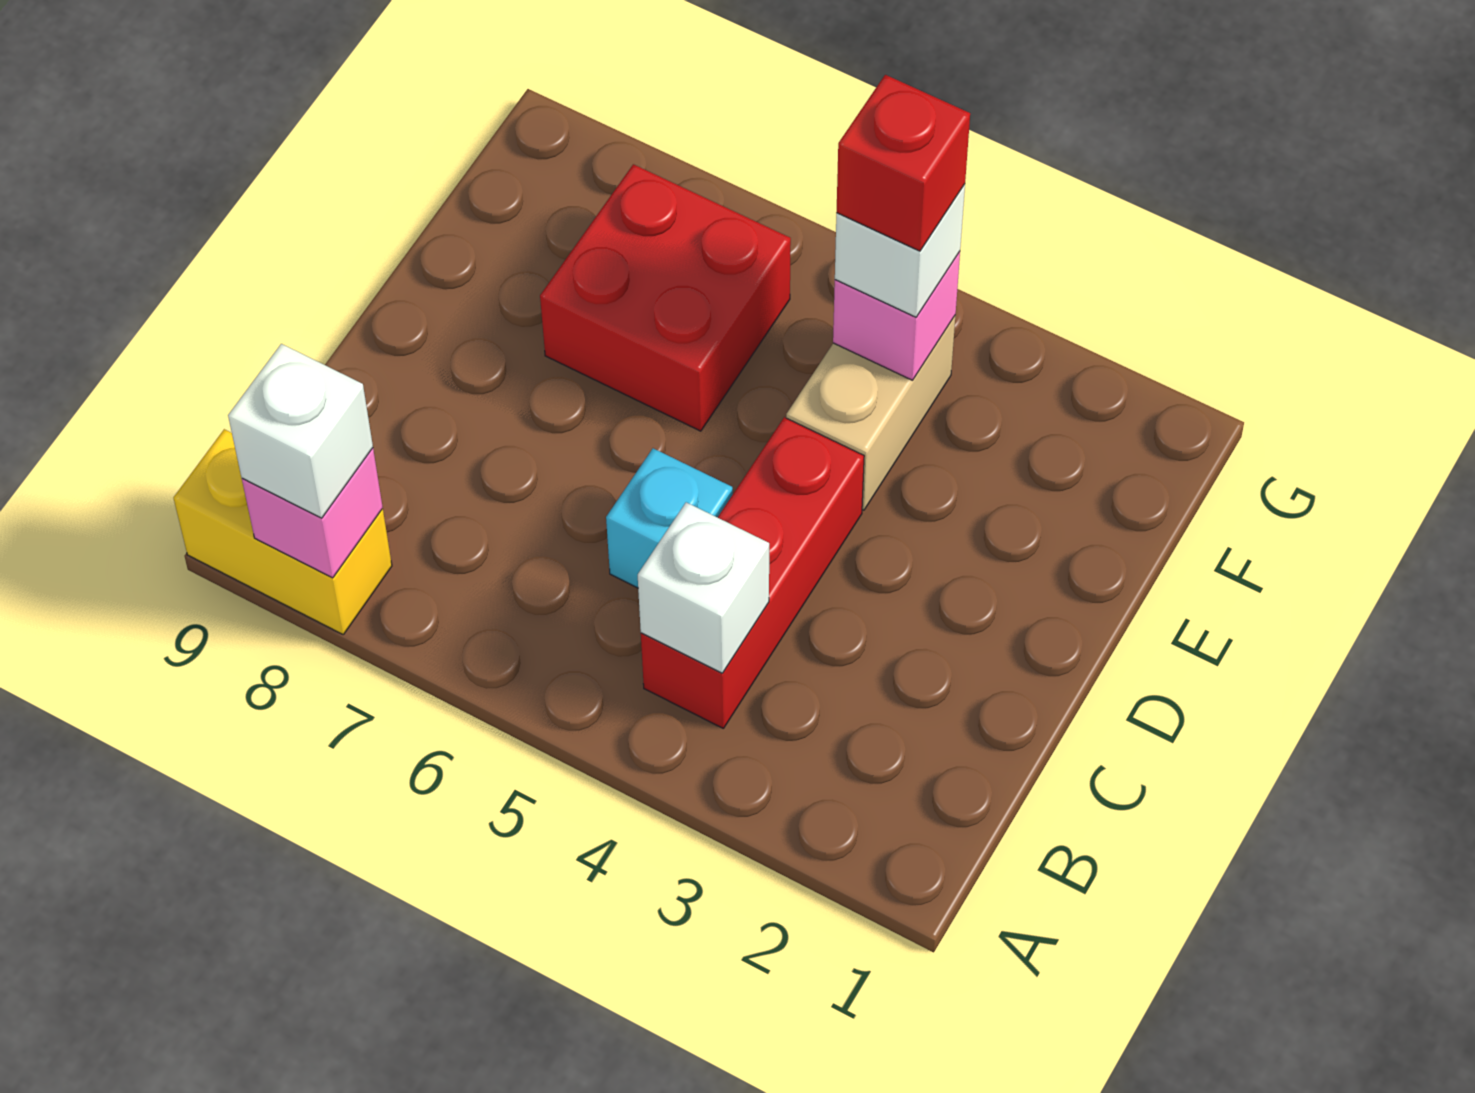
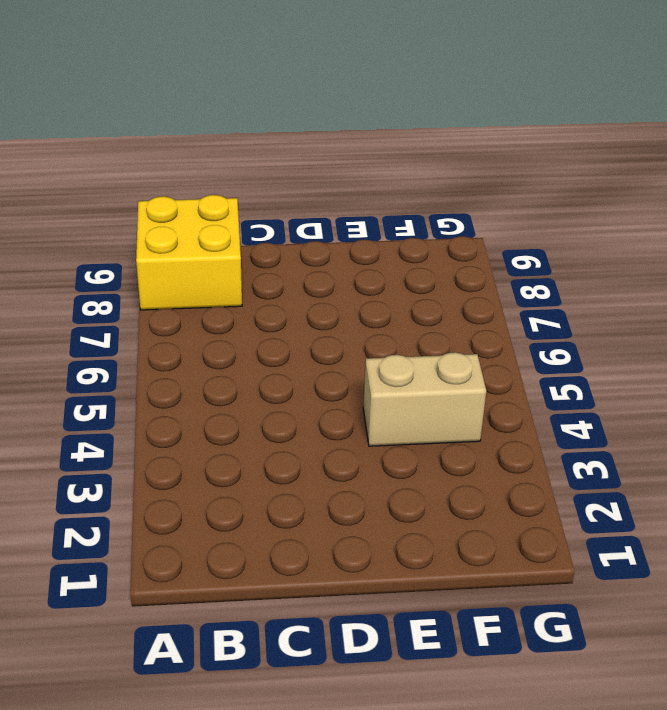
yellow brick A8:B9 level 1 -> yellow brick A8:A9 level 1
none -> red brick B4:D4 level 1
none -> cyan brick C5 level 1

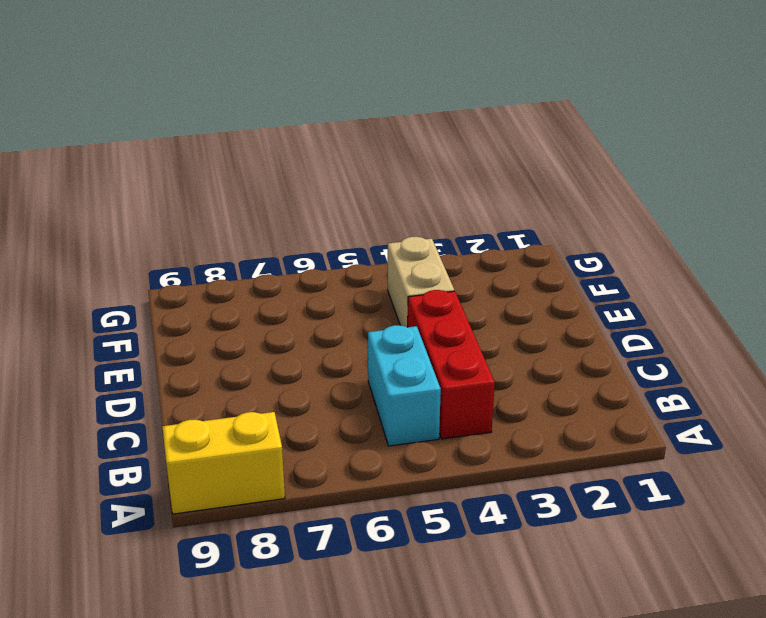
cyan brick B5:C5 level 1 -> cyan brick C5 level 1
none -> red brick E6:F7 level 1
none -> pink brick A8 level 2

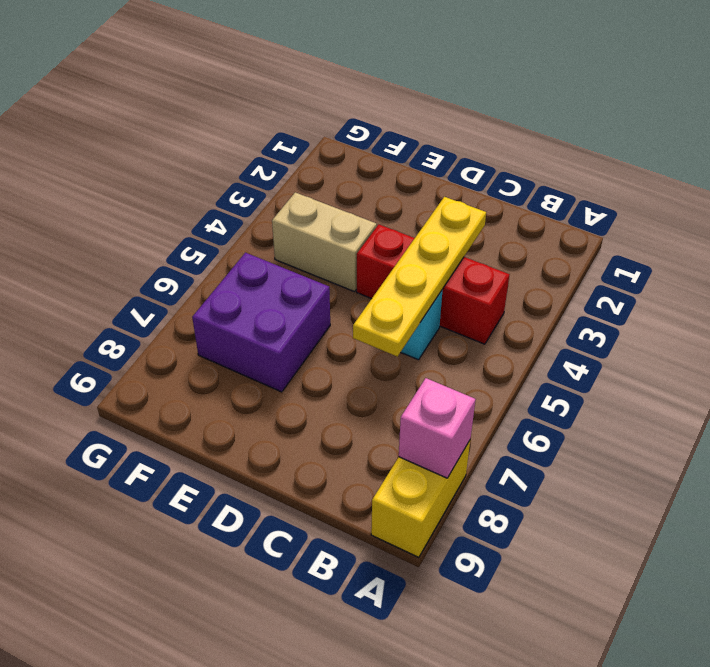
yellow plate C3:C6 level 2 -> none
purple brick E6:F7 level 1 -> red brick E6:F7 level 1
none -> white brick B4 level 2
none -> pink brick F4 level 2

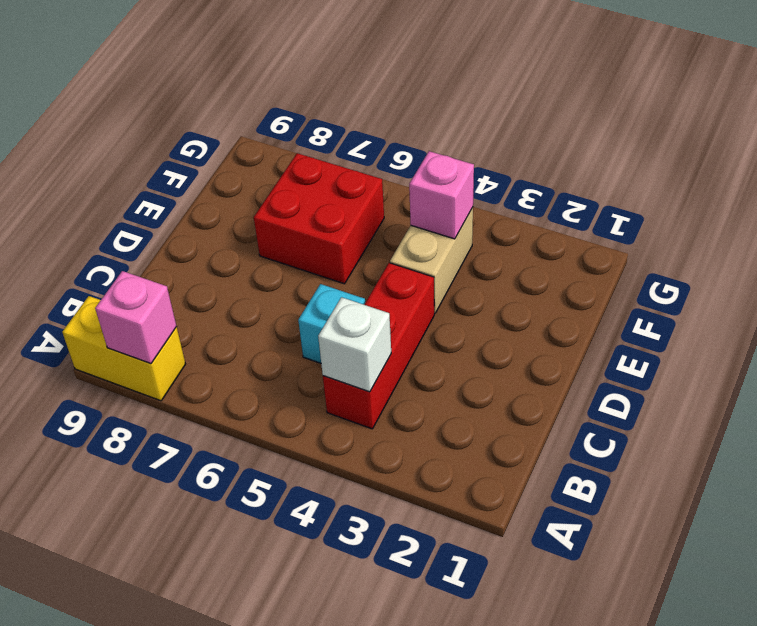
none -> white brick A8 level 3
none -> white brick F4 level 3

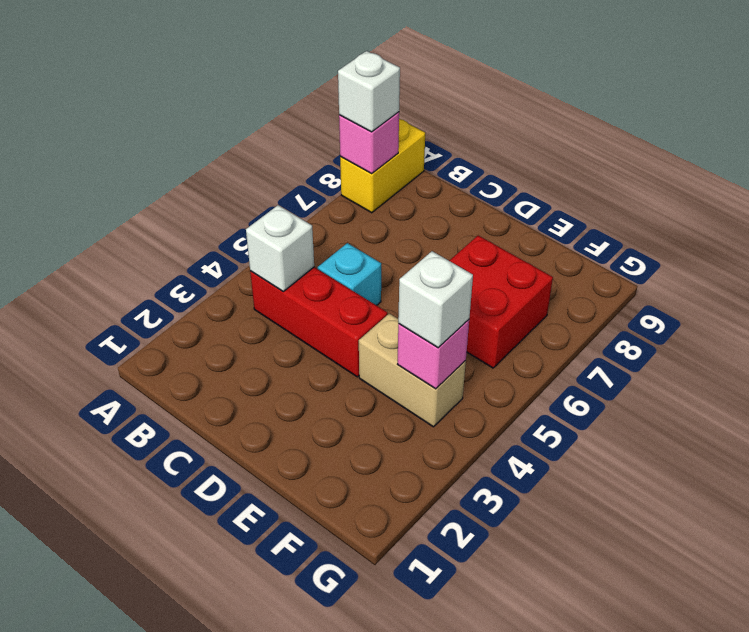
none -> red brick F4 level 4

